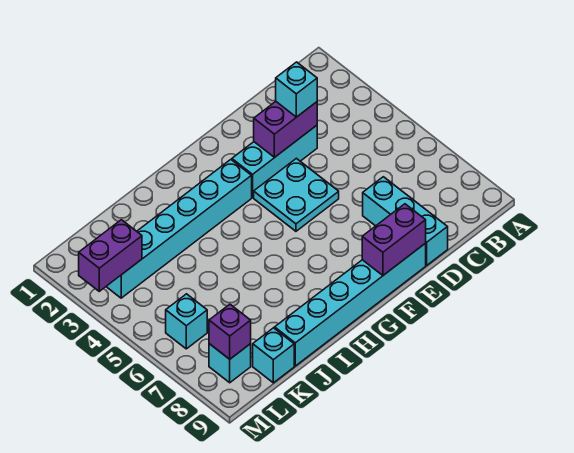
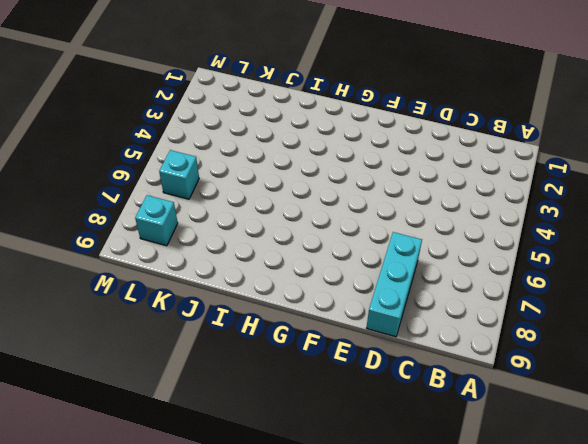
none -> cyan brick D3:F3 level 1
none -> cyan plate E4:F5 level 1
none -> cyan brick E9:J9 level 1

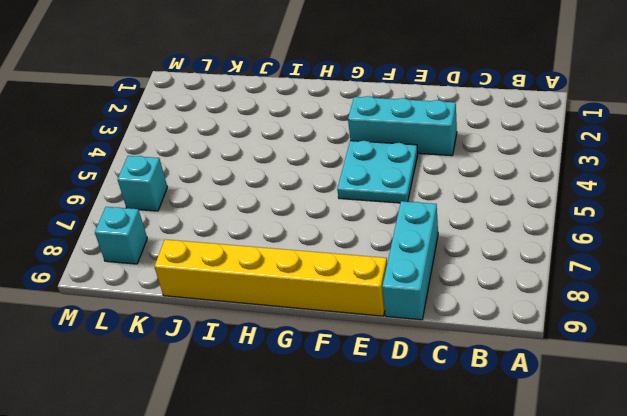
yellow brick E9:J9 level 1 -> cyan brick E9:J9 level 1
none -> cyan brick G3:L3 level 1
none -> cyan brick K9 level 1
none -> purple brick D3:E3 level 2

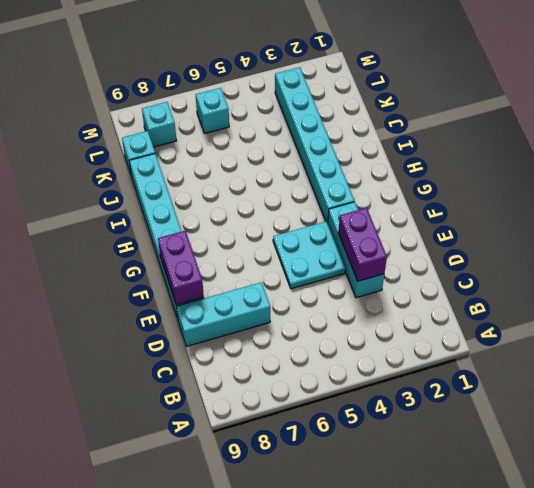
none -> purple brick L3:M3 level 2
none -> purple brick L8 level 2
none -> cyan brick D3 level 3

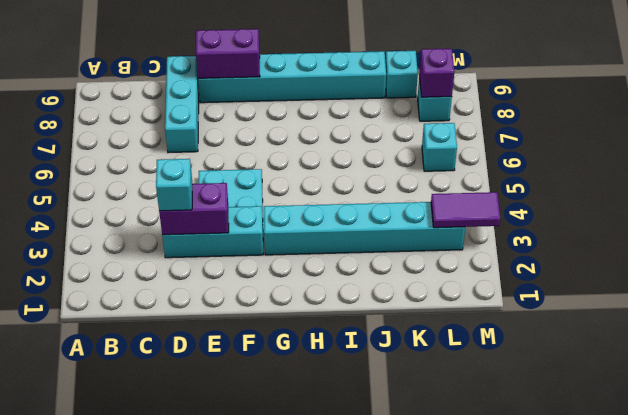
purple tile L3:M3 level 2 -> purple brick L3:M3 level 2

